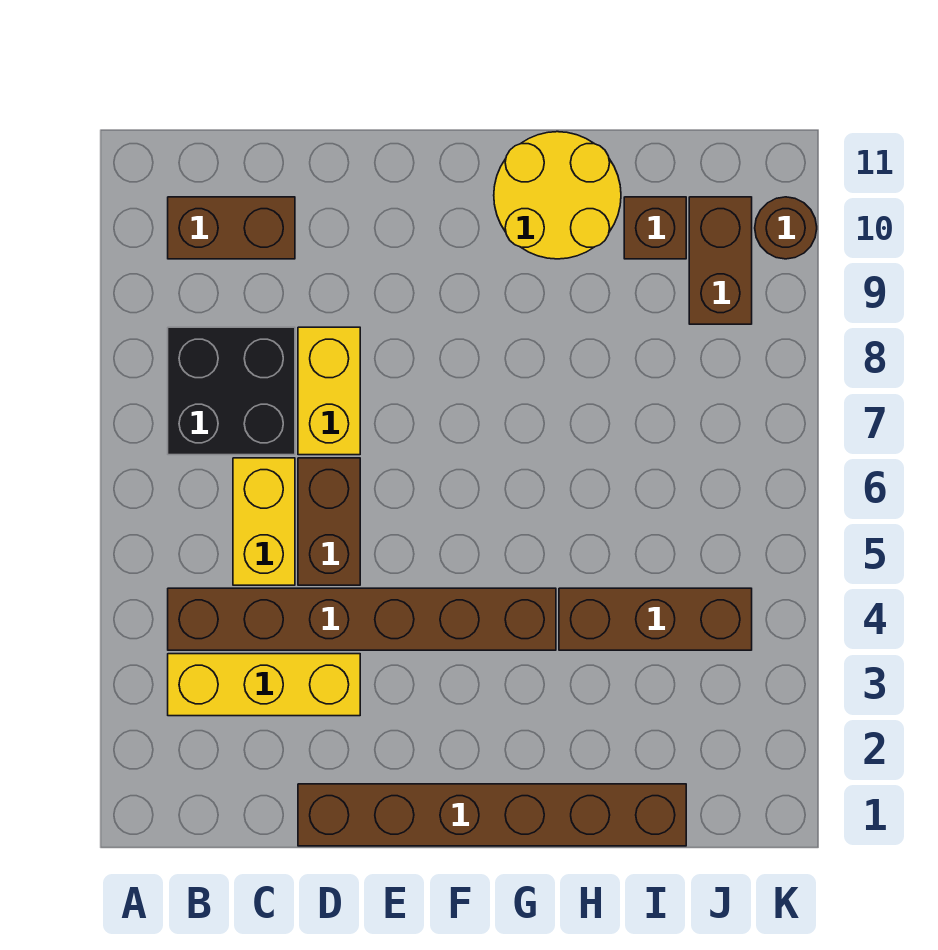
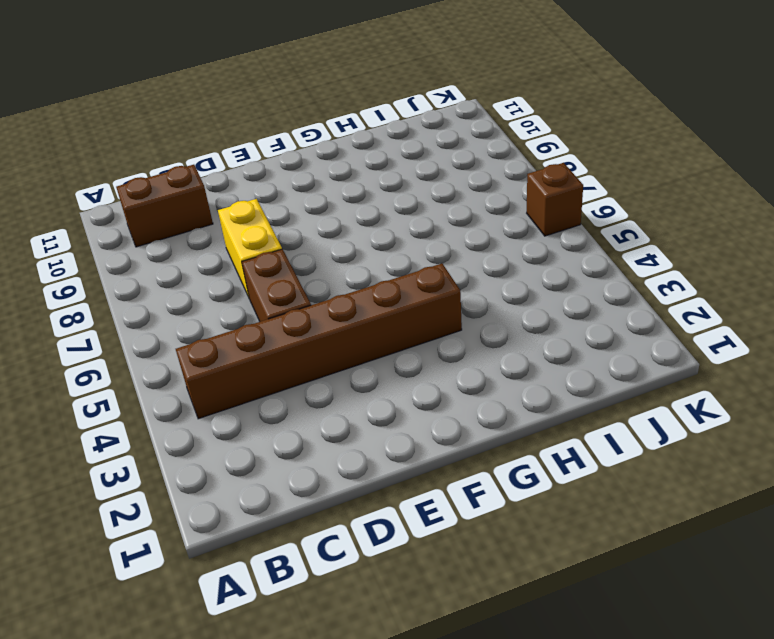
brown brick K6 level 1 -> brown brick I10 level 1
none -> yellow brick B3:D3 level 1
none -> black brick B7:C8 level 1
none -> yellow brick C5:C6 level 1

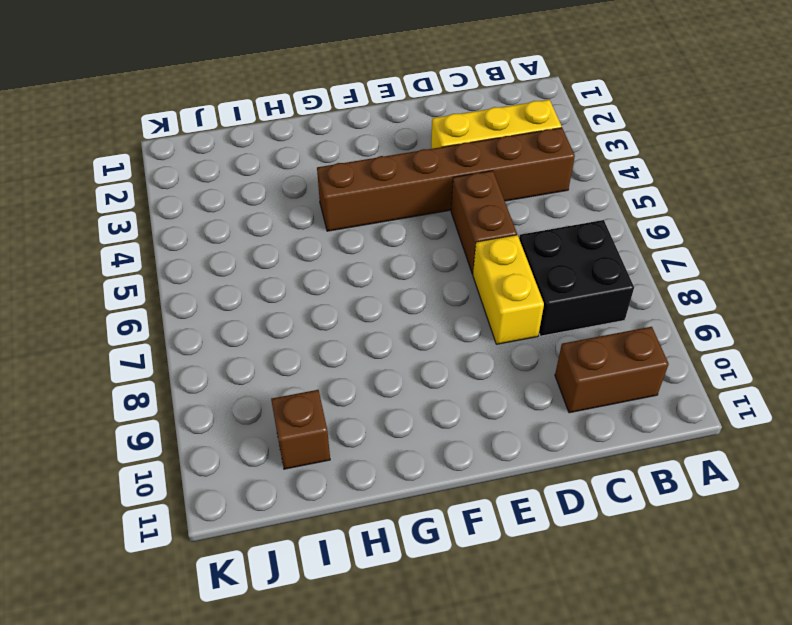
none -> yellow brick C5:C6 level 1
none -> brown brick D1:I1 level 1
none -> yellow round brick G10:H11 level 1

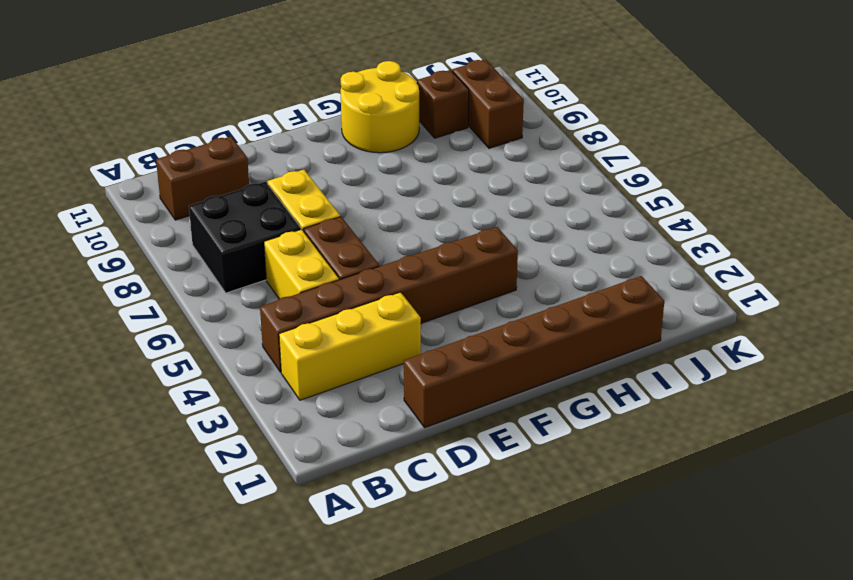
none -> brown brick H4:J4 level 1
none -> brown round brick K10 level 1

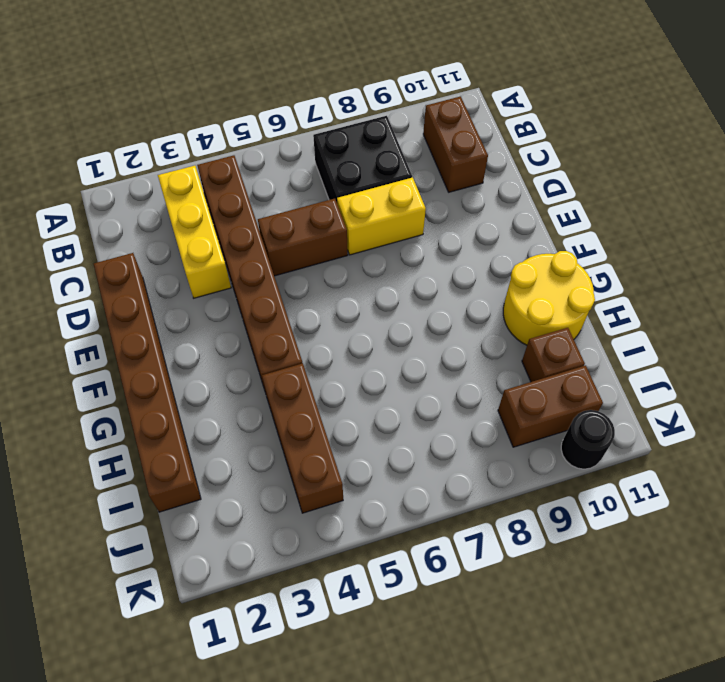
black round brick K10 level 1 -> brown round brick K10 level 1
none -> yellow brick C5:C6 level 1

